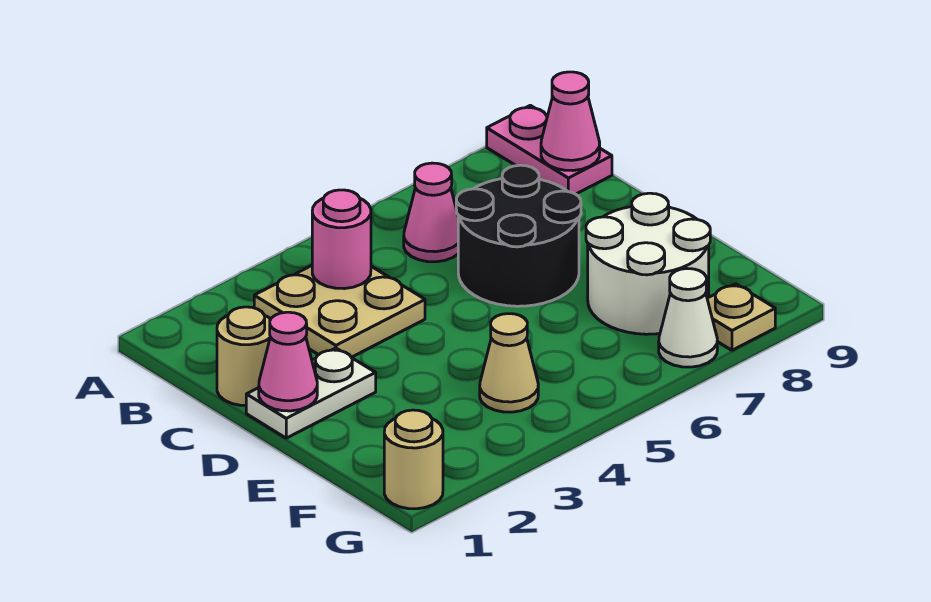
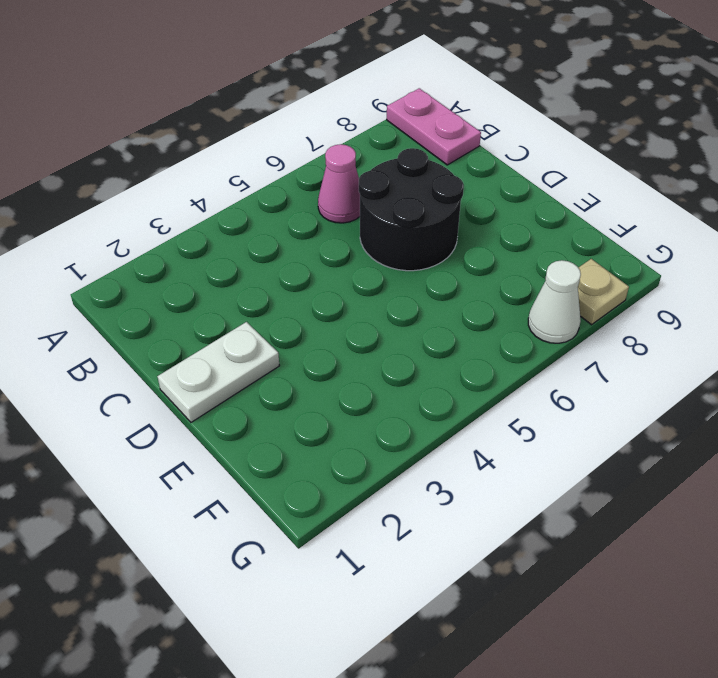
none -> tan plate B3:C4 level 1
none -> tan round brick C1 level 1
none -> white round brick E7:F8 level 1

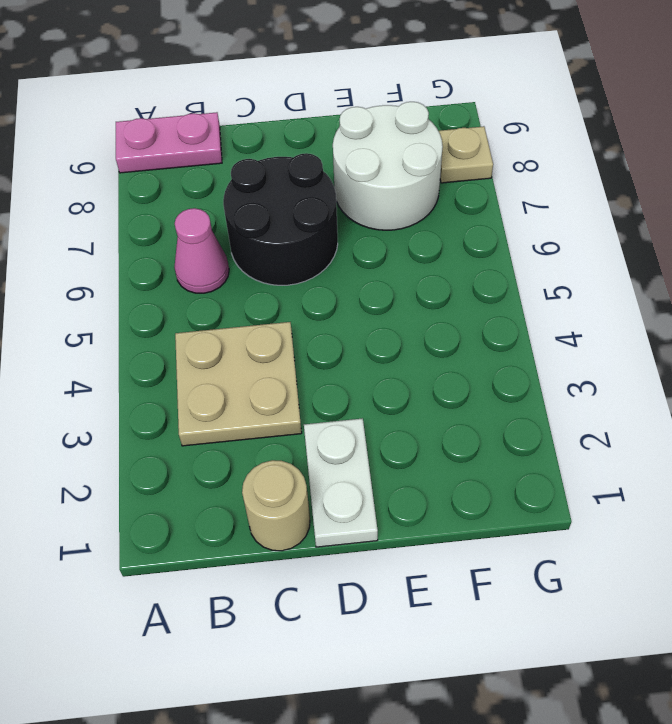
none -> tan cone F4 level 1
none -> tan round brick G1 level 1
none -> white cone G7 level 1

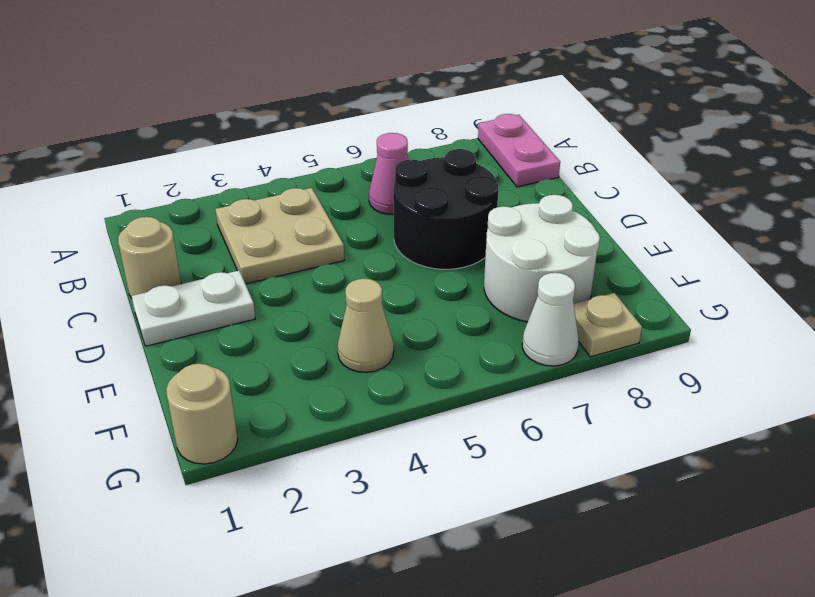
none -> pink round brick B4 level 2
none -> pink cone B9 level 2
none -> pink cone D1 level 2

